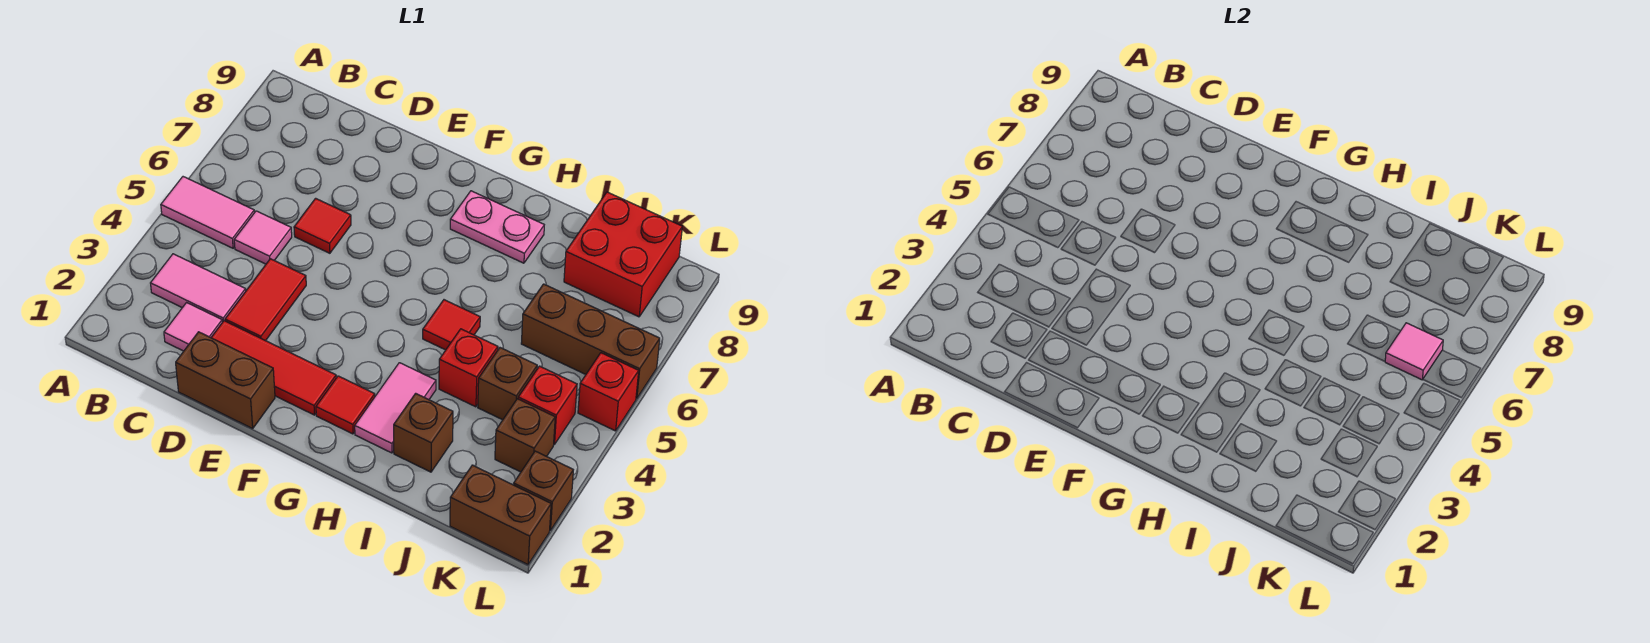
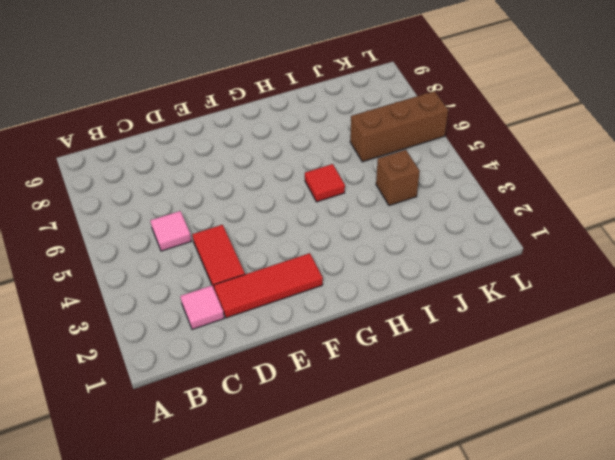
none -> pink tile A5:B5 level 1
none -> pink tile B3:C3 level 1
none -> brown brick D1:E1 level 1

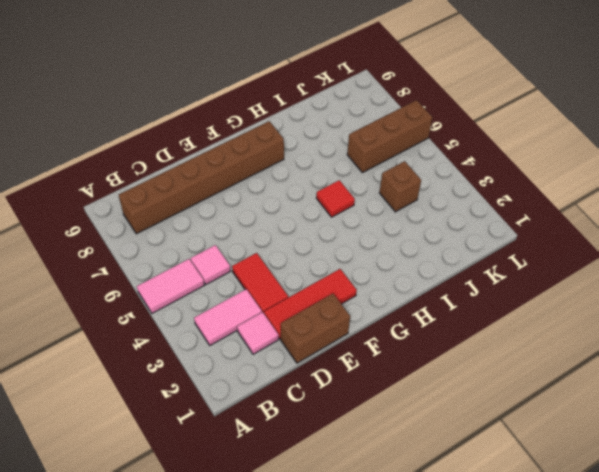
brown brick B8:G8 level 1 -> pink plate G8:H8 level 1
none -> red tile D6 level 1
none -> red tile G2 level 1
none -> pink tile H2:H3 level 1

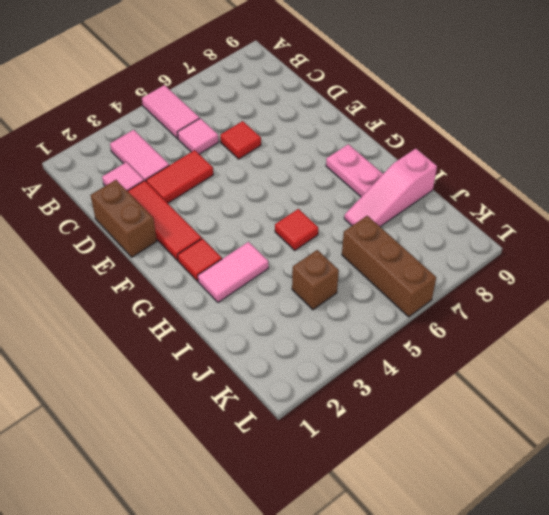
pink slope I7:I9 level 1 top 9 -> none
none -> brown brick I2 level 1
none -> red brick I4 level 1
none -> red brick J8:K9 level 1

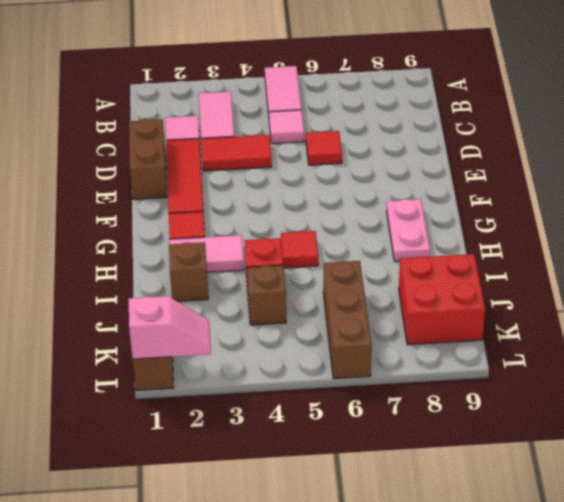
pink slope L1:L2 level 2 top 1 -> none
none -> brown brick K3 level 1
none -> red brick K4 level 1
none -> brown brick L2 level 1

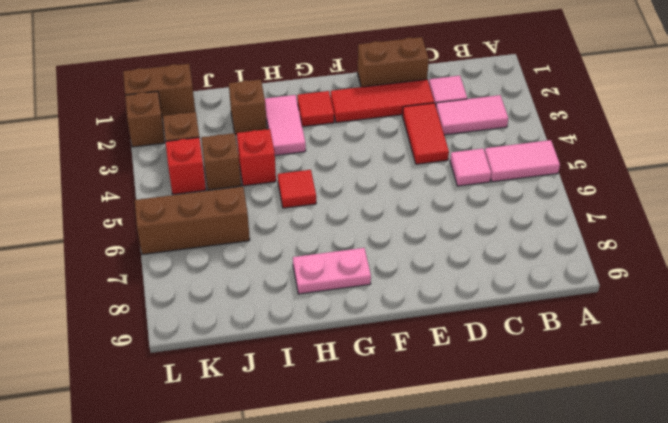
none -> red tile D6 level 1
none -> red brick J8:K9 level 1
none -> red brick L5 level 1

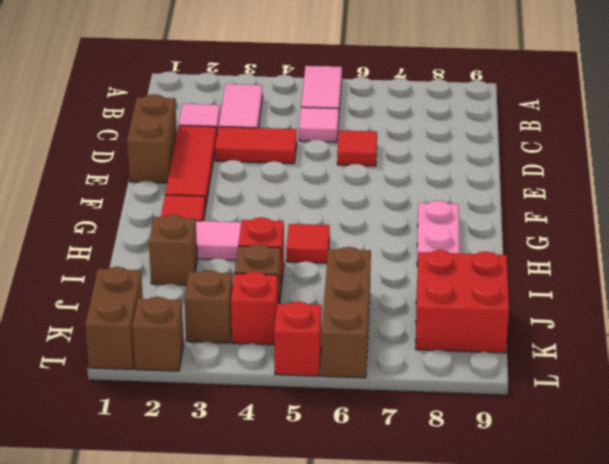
none -> pink tile K6 level 2

